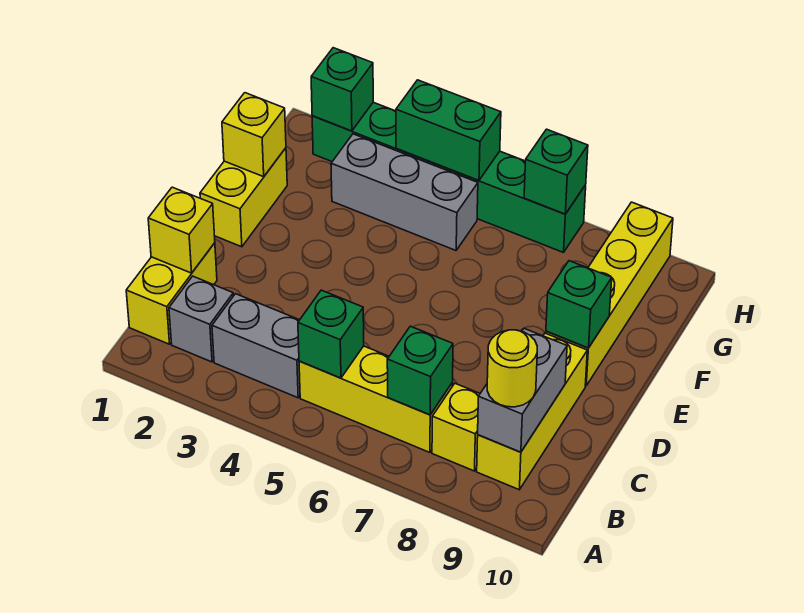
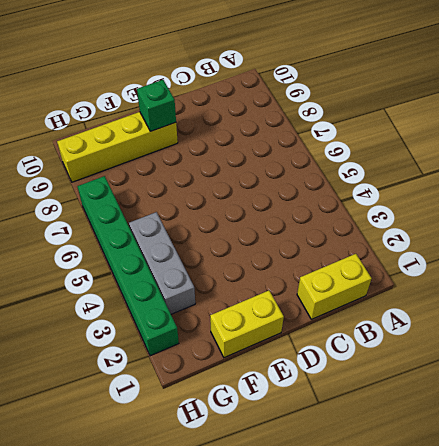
none -> grey brick B2 level 1
none -> grey brick B3:B4 level 1
none -> yellow brick B5:B7 level 1

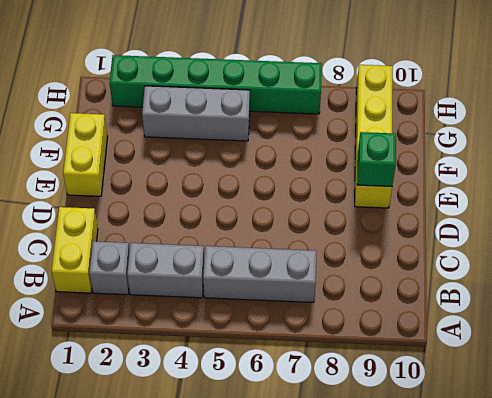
grey brick B5:B7 level 1 -> yellow brick B5:B7 level 1
none -> yellow brick B8 level 1
none -> yellow brick B9:D9 level 1
none -> green brick B5 level 2

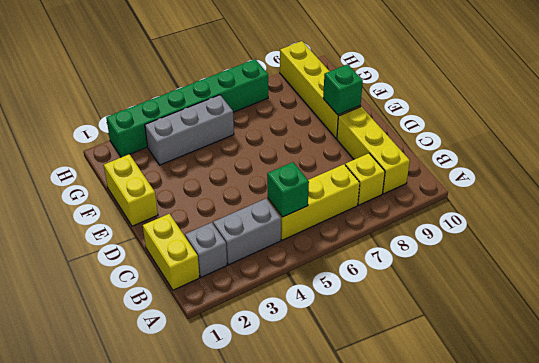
none -> green brick B7 level 2
none -> grey brick B9:C9 level 2
none -> yellow brick C1 level 2

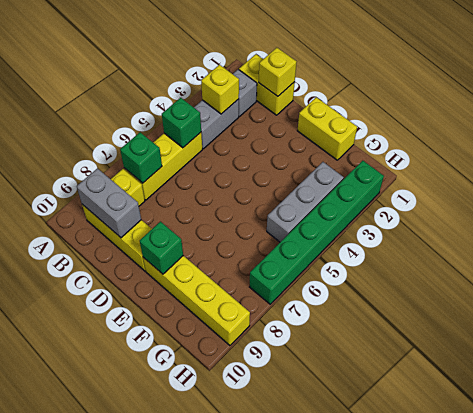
yellow brick B3 level 2 -> yellow brick F1 level 2
none -> green brick H2 level 2
none -> green brick H4:H5 level 2
none -> green brick H7 level 2

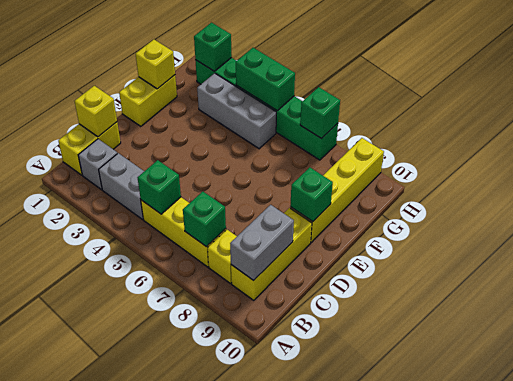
none -> yellow round brick B9 level 3

